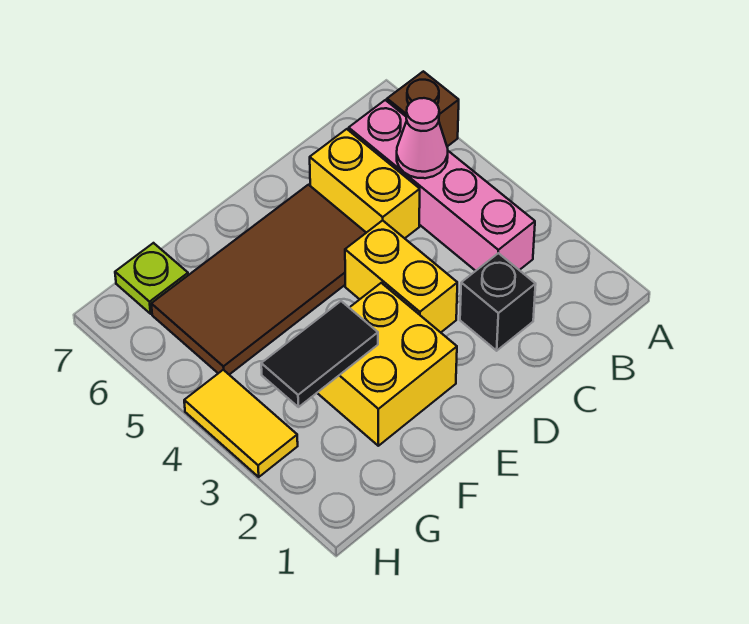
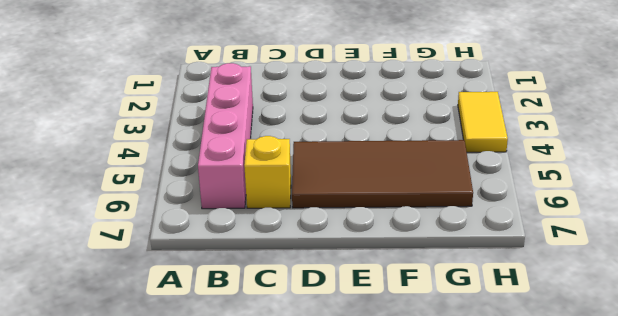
yellow brick C6 level 1 -> yellow brick C5:C6 level 1
none -> brown brick A6 level 1
none -> black brick C2 level 1

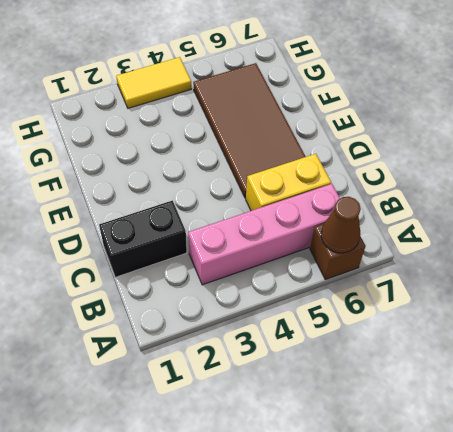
brown cone A6 level 2 -> none
black brick C1:C2 level 1 -> black brick C2 level 1
none -> yellow brick D3:D4 level 1
none -> yellow brick E2:F3 level 1

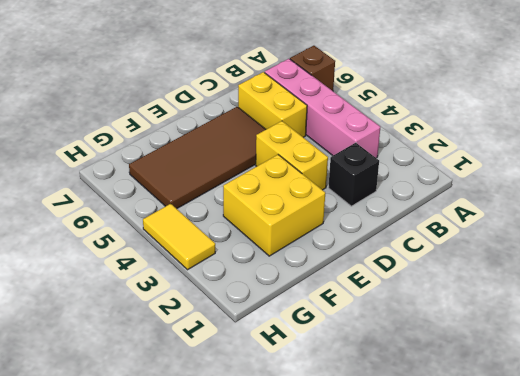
none -> lime plate G7 level 1
none -> pink cone B5 level 2

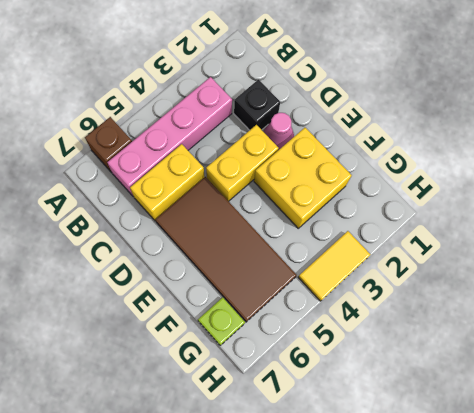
pink cone D2 level 1 -> pink cone B5 level 2
none -> black tile F3:G3 level 2

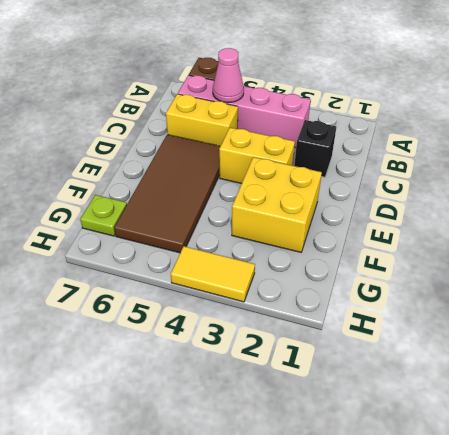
none -> black tile F3:G3 level 2

